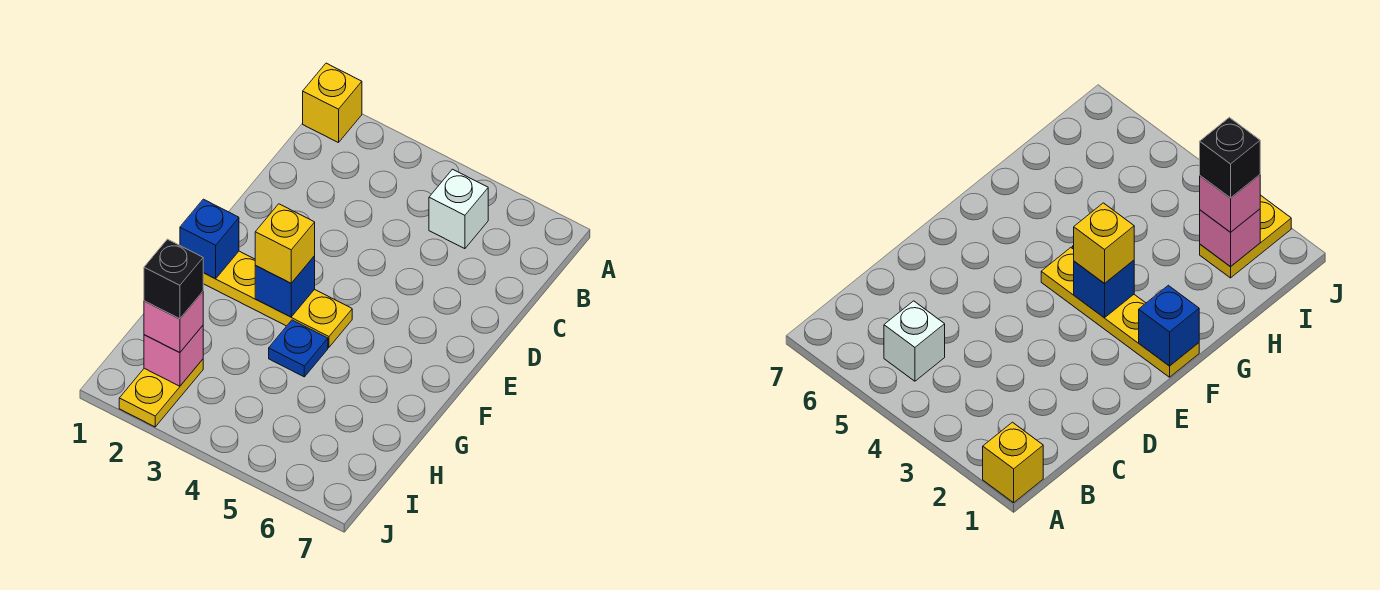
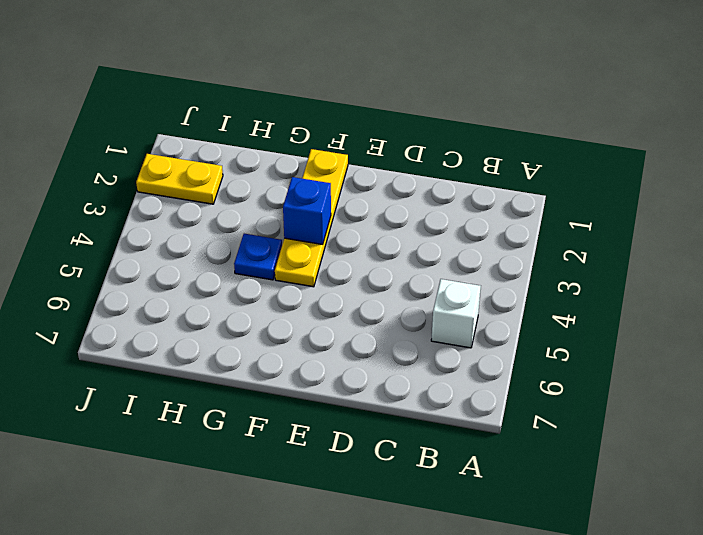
none -> yellow brick A1 level 1
none -> blue brick F1 level 2

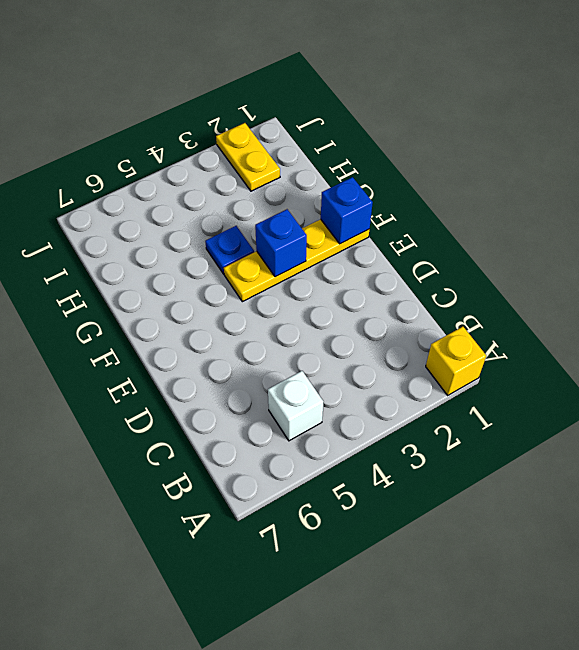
none -> pink brick I2 level 2
none -> yellow brick F3 level 3

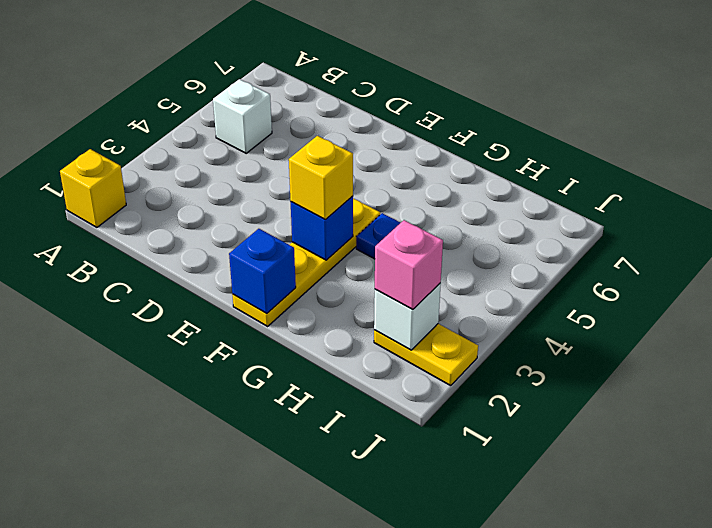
white brick I2 level 2 -> pink brick I2 level 2
none -> black brick I2 level 4

